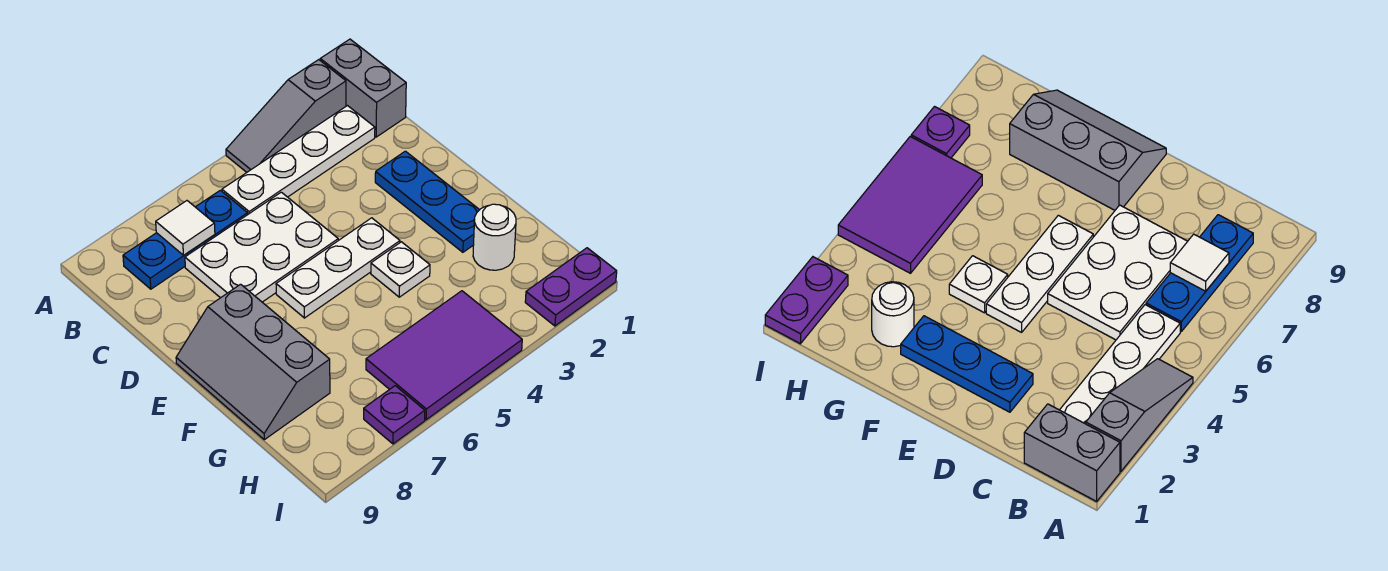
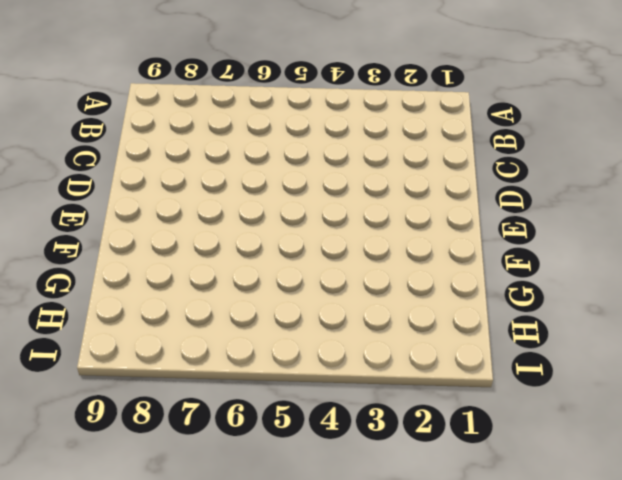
none -> grey brick A1:B1 level 1
none -> grey slope A2:A4 level 1 top 2
none -> white plate B2:B5 level 1

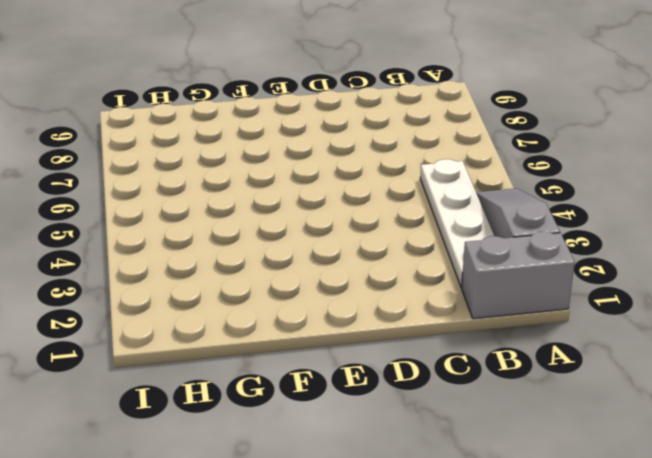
none -> blue plate B6:B8 level 1
none -> white plate C5:D7 level 1
none -> blue plate D2:F2 level 1

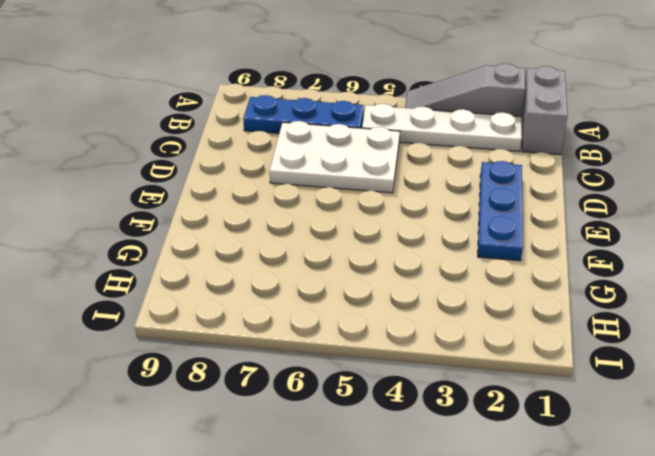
none -> white plate E4:E6 level 1
none -> grey slope E8:G9 level 1 top 8
none -> white plate F4 level 1

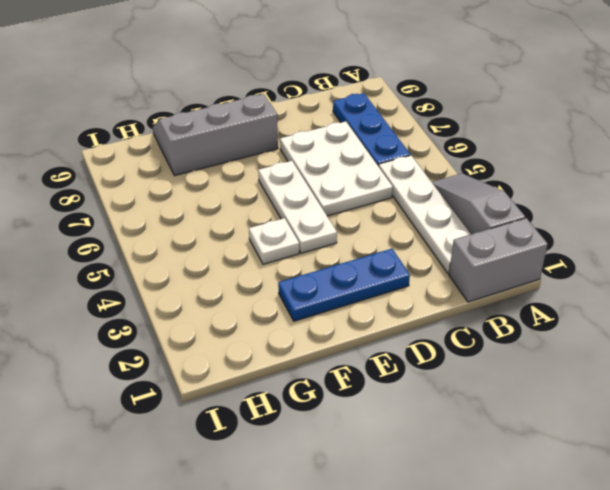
none -> white round brick G2 level 1
none -> purple tile H4:I6 level 1
none -> purple plate I1:I2 level 1

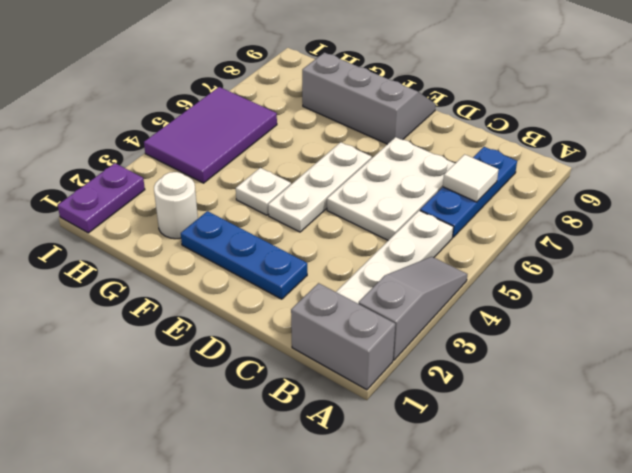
none -> purple plate I7 level 1

